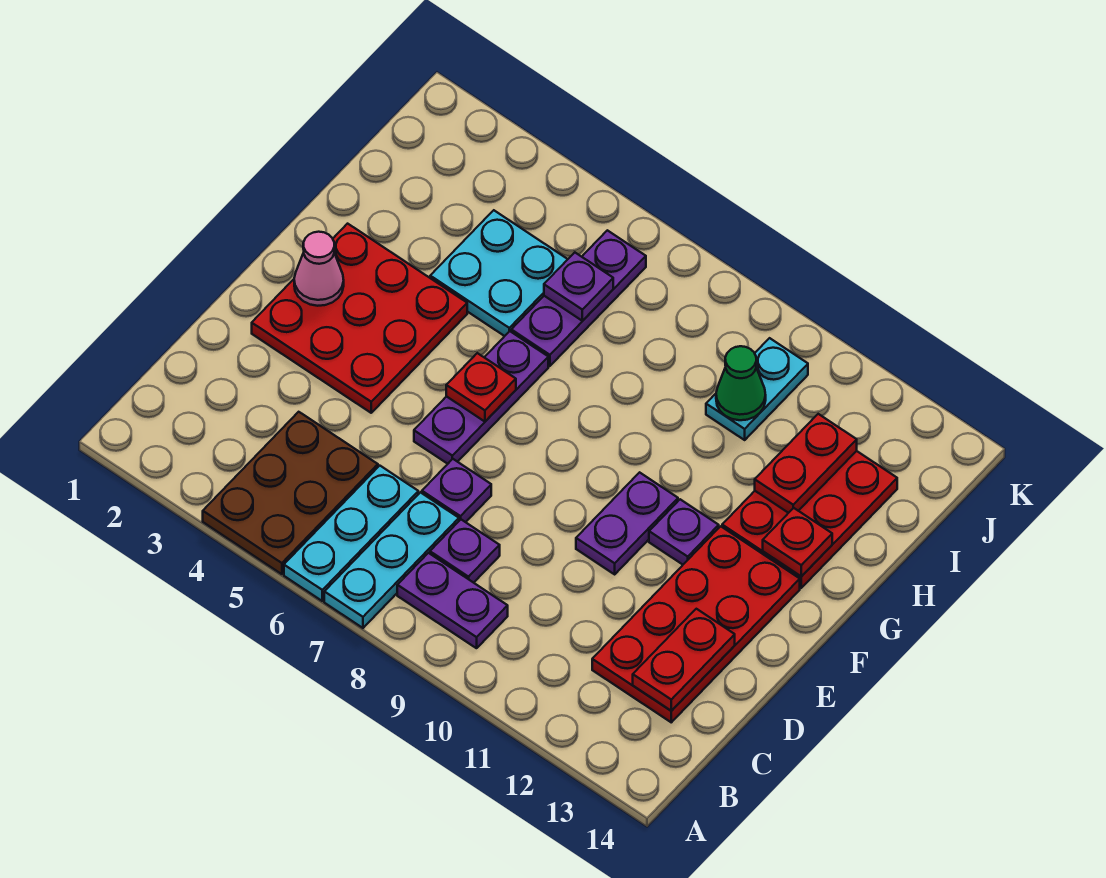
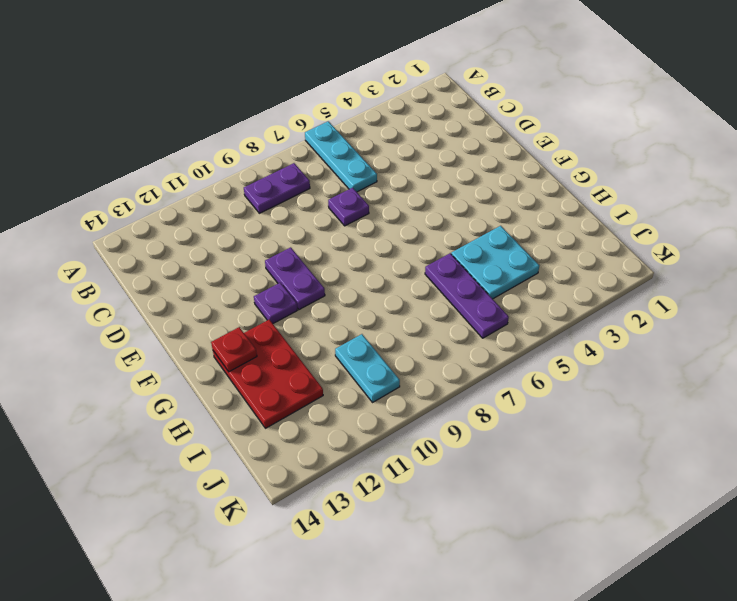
none -> brown plate A4:C5 level 1
none -> cyan plate A7:C7 level 1
none -> purple plate C8 level 1

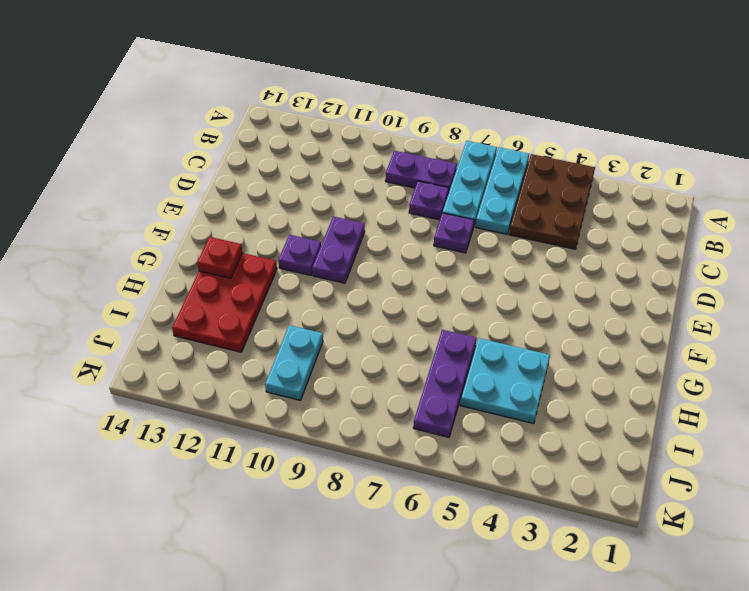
none -> red plate C12:F13 level 1
none -> red plate E2:G4 level 1
none -> purple plate E6:G6 level 1

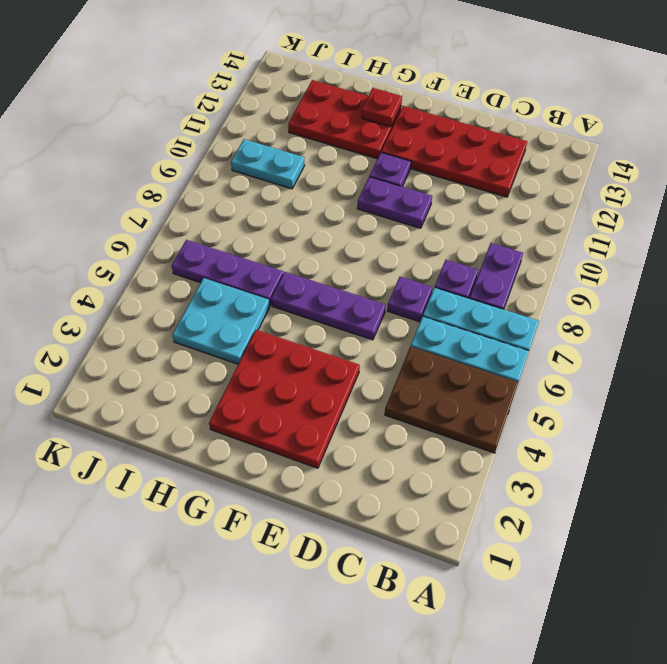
none -> red plate C13:D13 level 2
none -> pink cone F2 level 2
none -> red plate F6 level 2

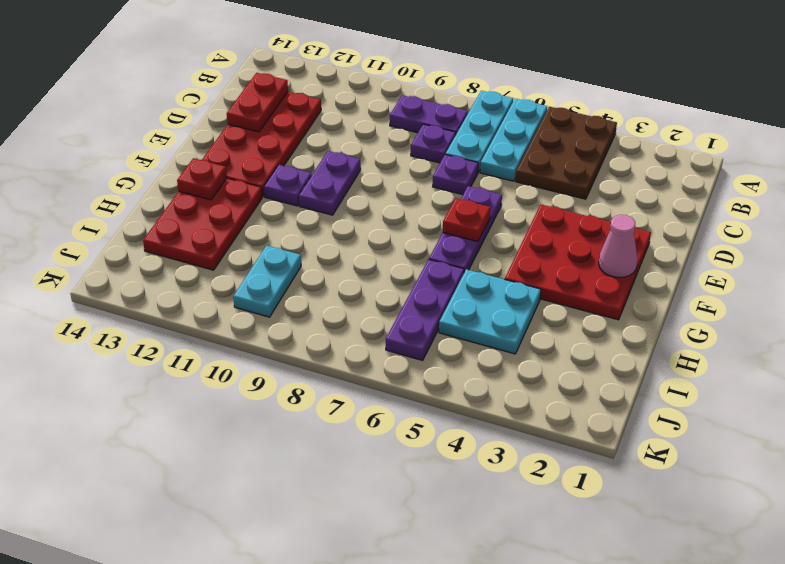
none -> red plate H12:I12 level 2
none -> purple plate I6 level 2
none -> green cone I10 level 2

